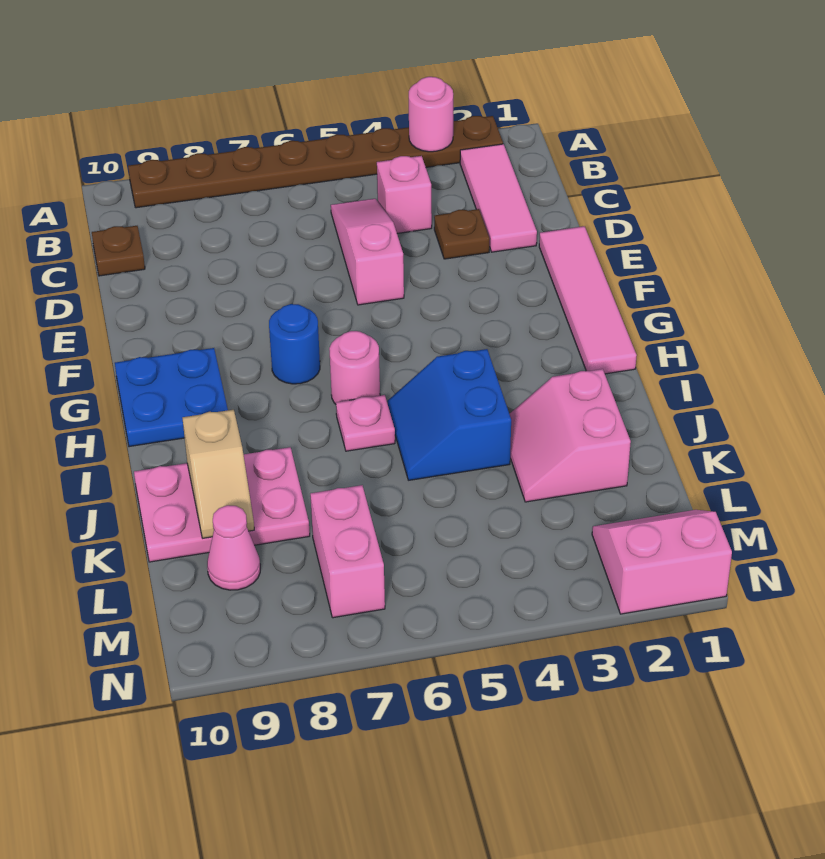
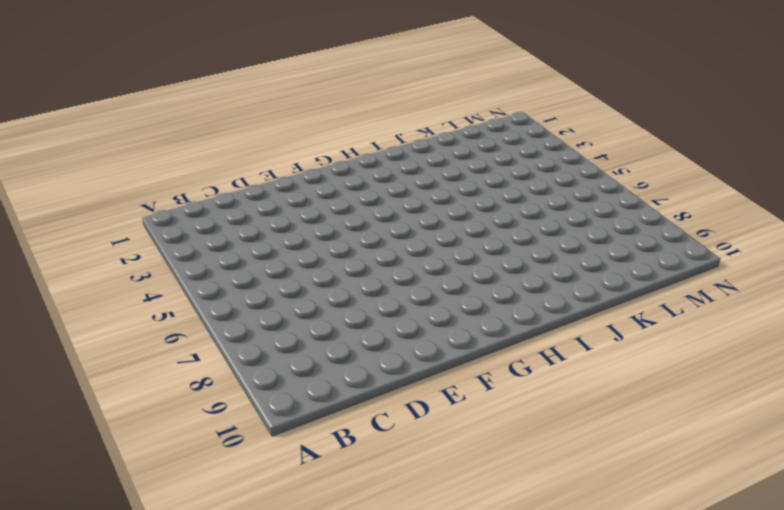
none -> brown plate A2:A9 level 1
none -> pink tile B2:D2 level 1
none -> pink brick C4 level 1

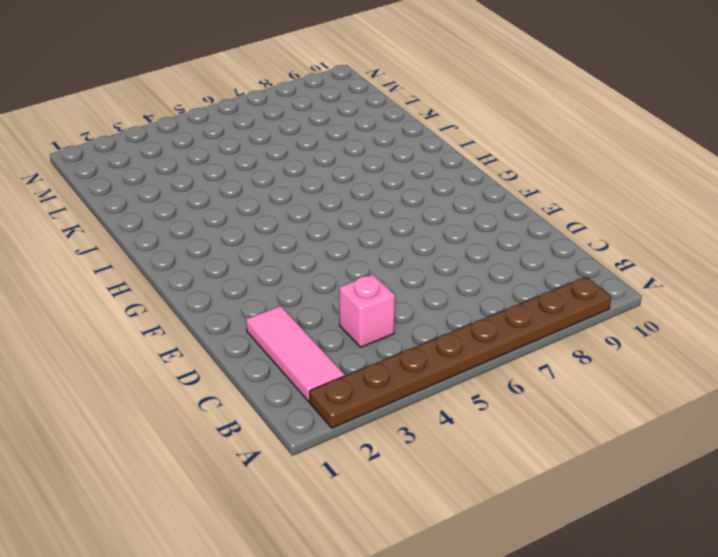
none -> pink slope C5:E5 level 1 top E
none -> brown plate C10 level 1
none -> brown plate D3 level 1

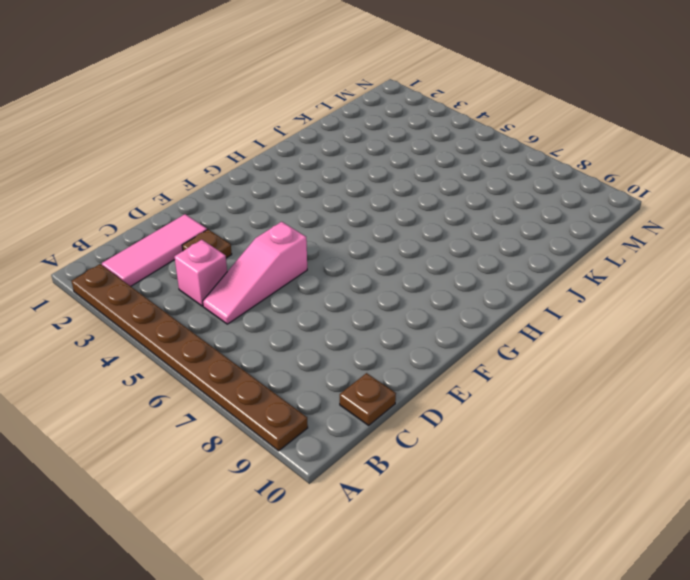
none -> pink tile E1:H1 level 1
none -> blue round brick G7 level 1
none -> blue plate G9:H10 level 1

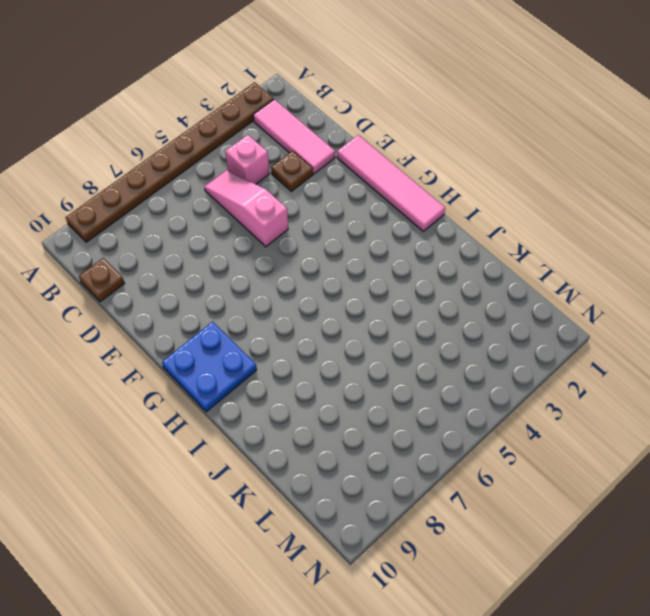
none -> blue round brick G7 level 1
none -> pink round brick H6 level 1
none -> blue slope I4:J5 level 1 top 4

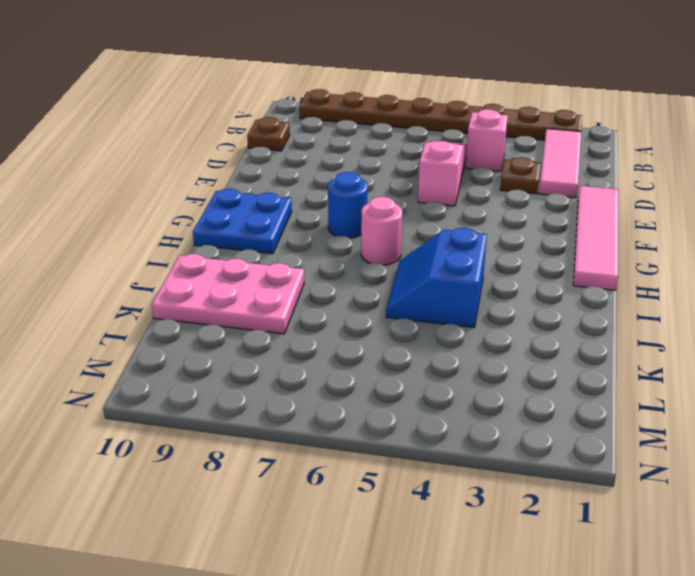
none -> pink plate I6 level 1
none -> pink slope J2:K3 level 1 top 2
none -> pink brick L7:M7 level 1

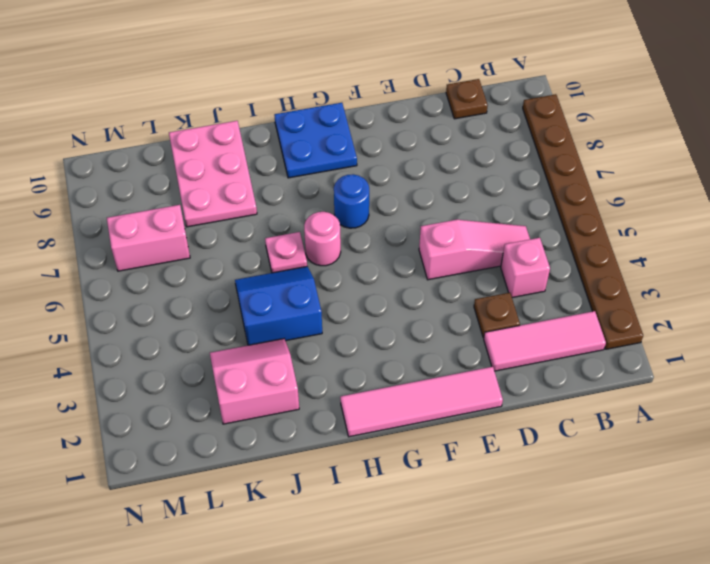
none -> pink cone L9 level 1
none -> pink slope M1:N2 level 1 top N
none -> pink round brick A3 level 2

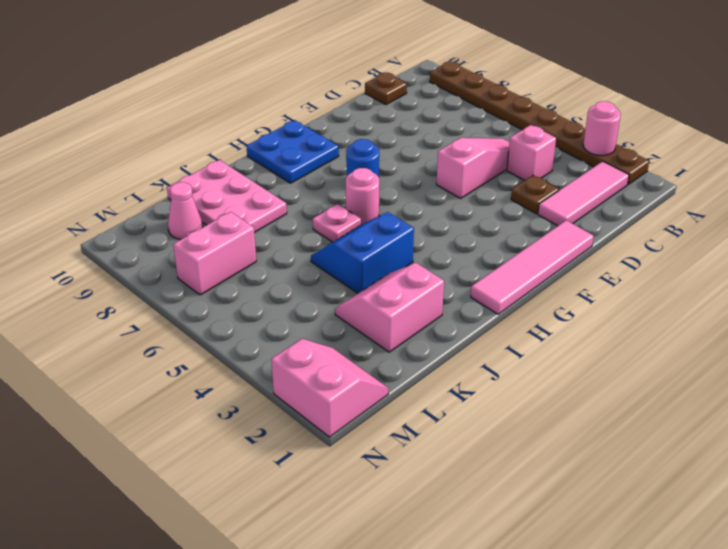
none -> tan slope J9:K9 level 2 top J

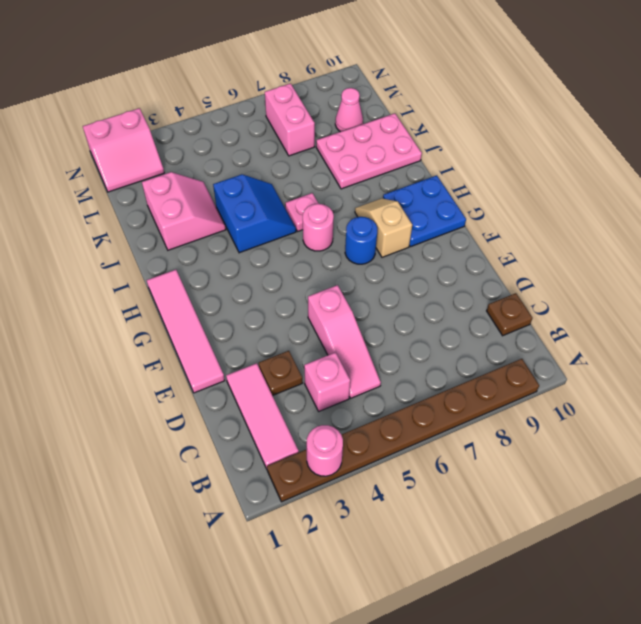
tan slope G8:H8 level 1 top G -> tan slope J9:K9 level 2 top J

